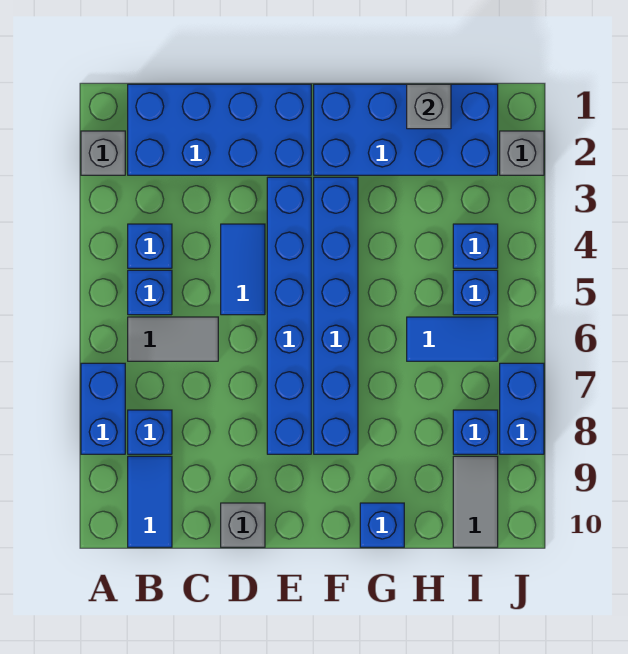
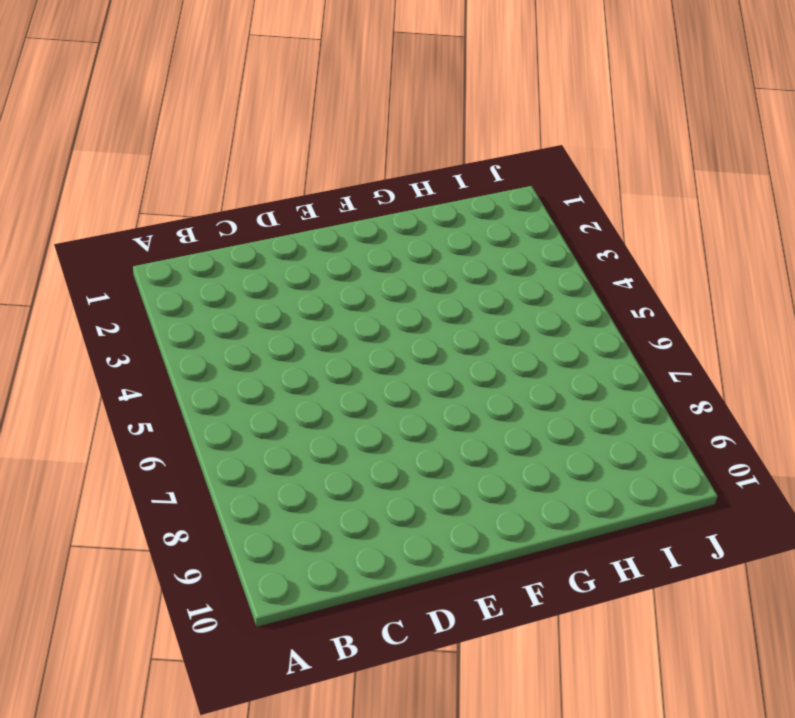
none -> grey brick A2 level 1
none -> blue brick A7:A8 level 1
none -> blue brick B1:E2 level 1

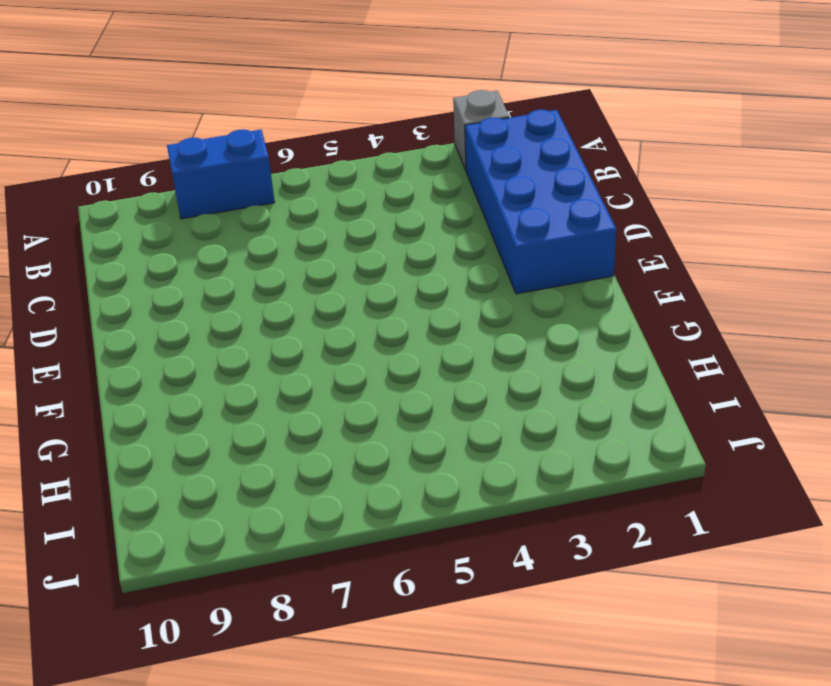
none -> blue brick B4 level 1
none -> blue brick B5 level 1
none -> grey tile B6:C6 level 1

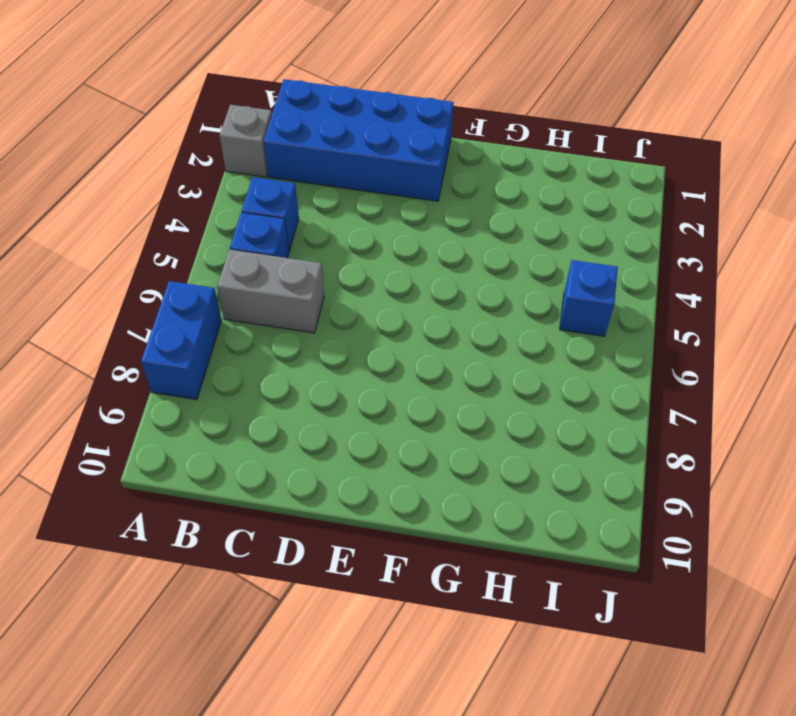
grey brick B6:C6 level 1 -> grey tile B6:C6 level 1
none -> blue brick B8 level 1
none -> blue tile B9:B10 level 1
none -> blue tile D4:D5 level 1

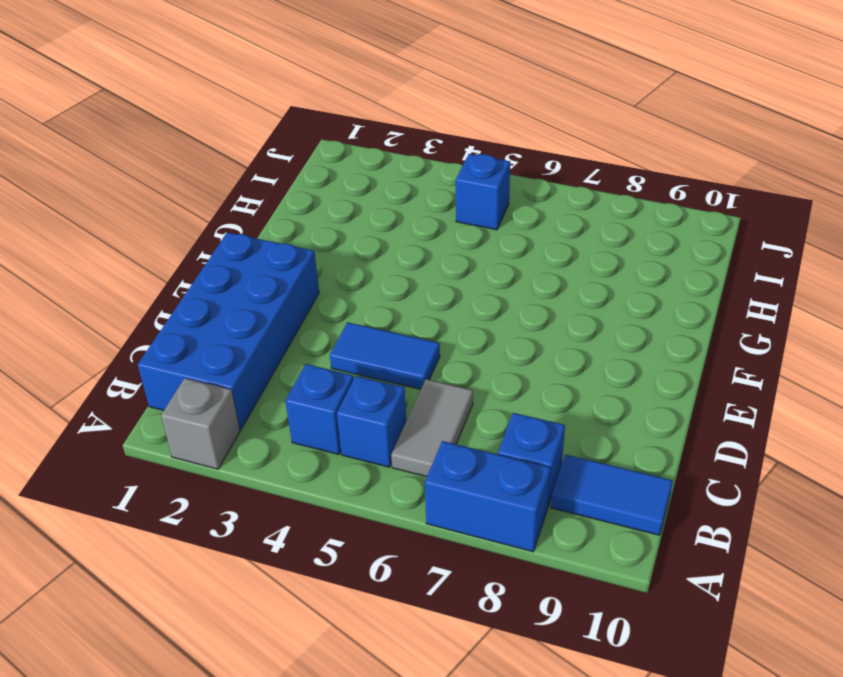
none -> grey brick D10 level 1
none -> blue brick E3:E8 level 1
none -> blue brick F1:I2 level 1

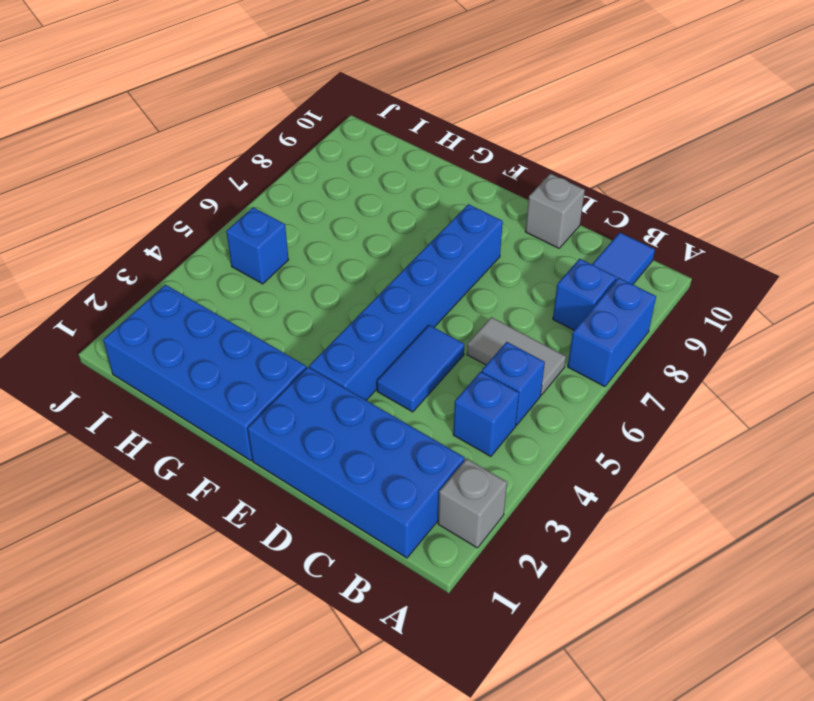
none -> blue brick F3:F8 level 1
none -> blue brick G10 level 1
none -> blue tile H6:I6 level 1

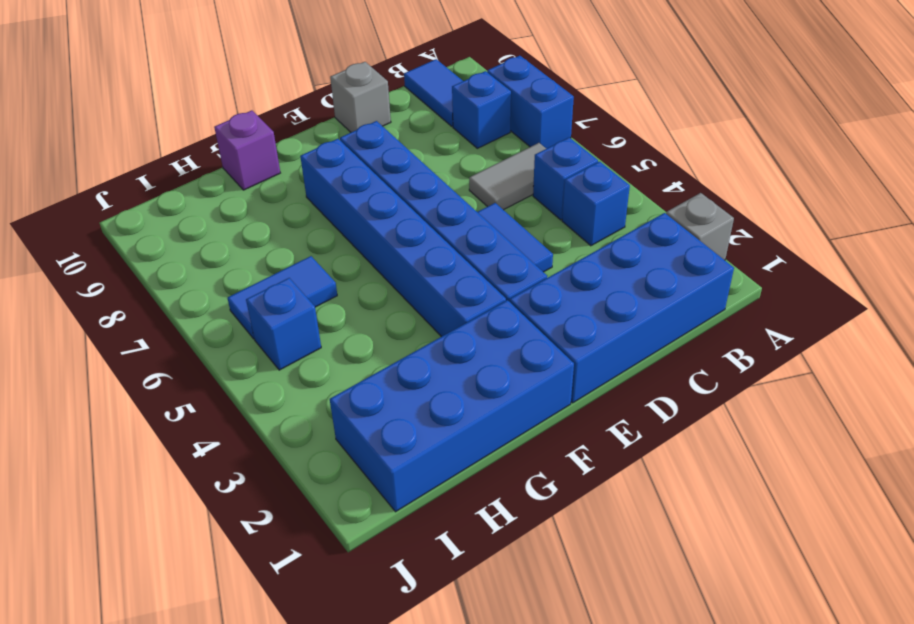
purple brick G10 level 1 -> blue brick G10 level 1
none -> blue brick I4 level 1
none -> blue brick I8 level 1
none -> grey tile I9:I10 level 1

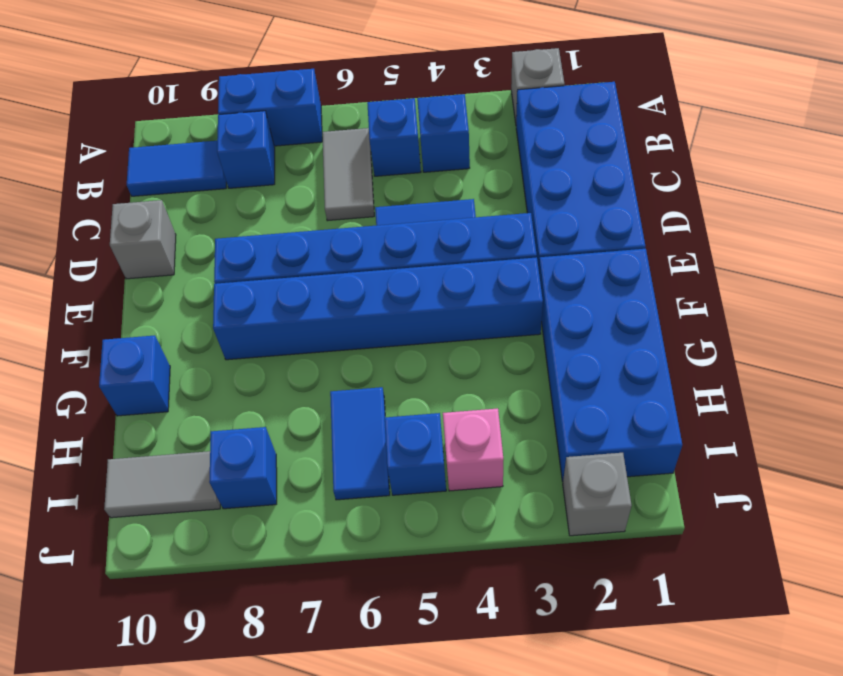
pink brick I4 level 1 -> blue brick I4 level 1
none -> blue brick J7:J8 level 1
none -> grey brick H1 level 2

